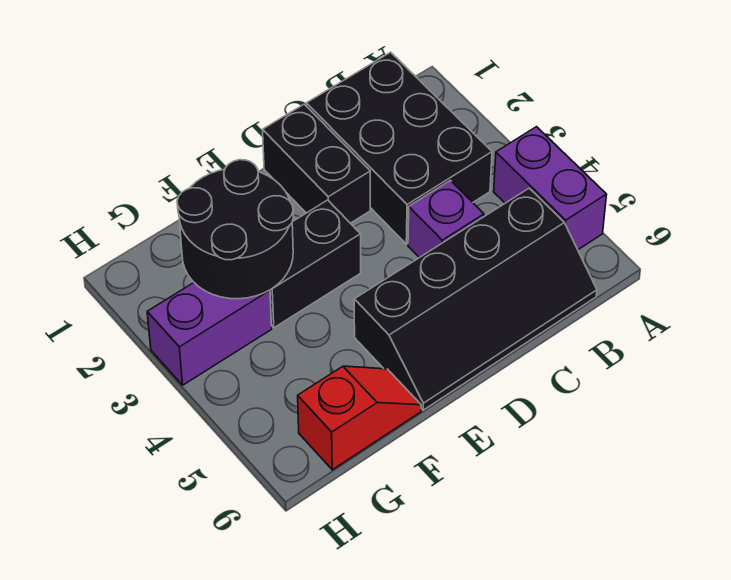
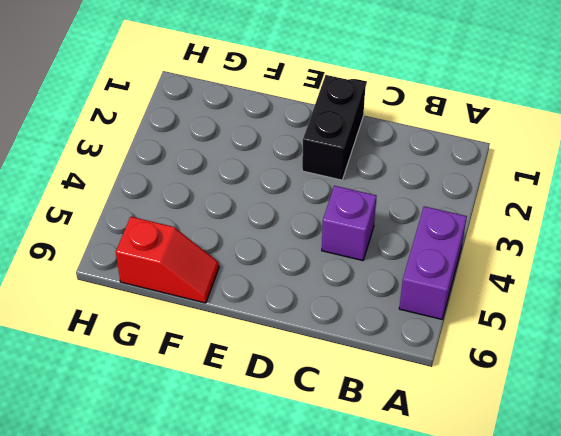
none -> black brick B1:C3 level 1
none -> black slope B5:E6 level 1 top 5

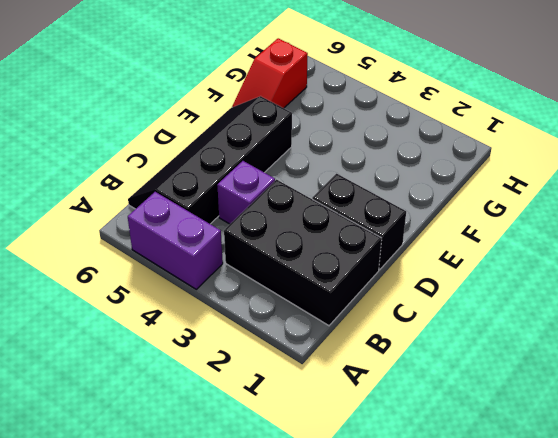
none -> black brick E3:F3 level 1
none -> purple brick G3:H3 level 1

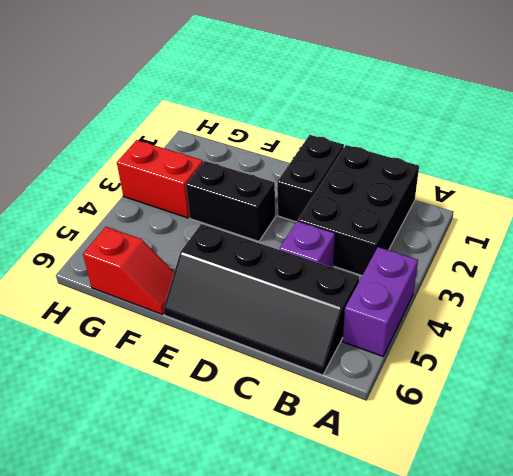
red brick G3:H3 level 1 -> purple brick G3:H3 level 1
none -> black round brick F2:G3 level 2

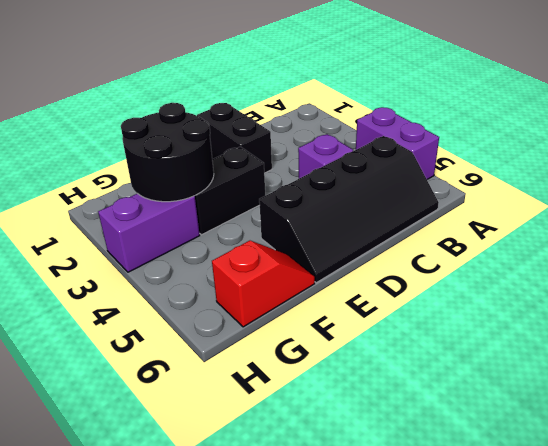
none -> black brick B1:C3 level 1

